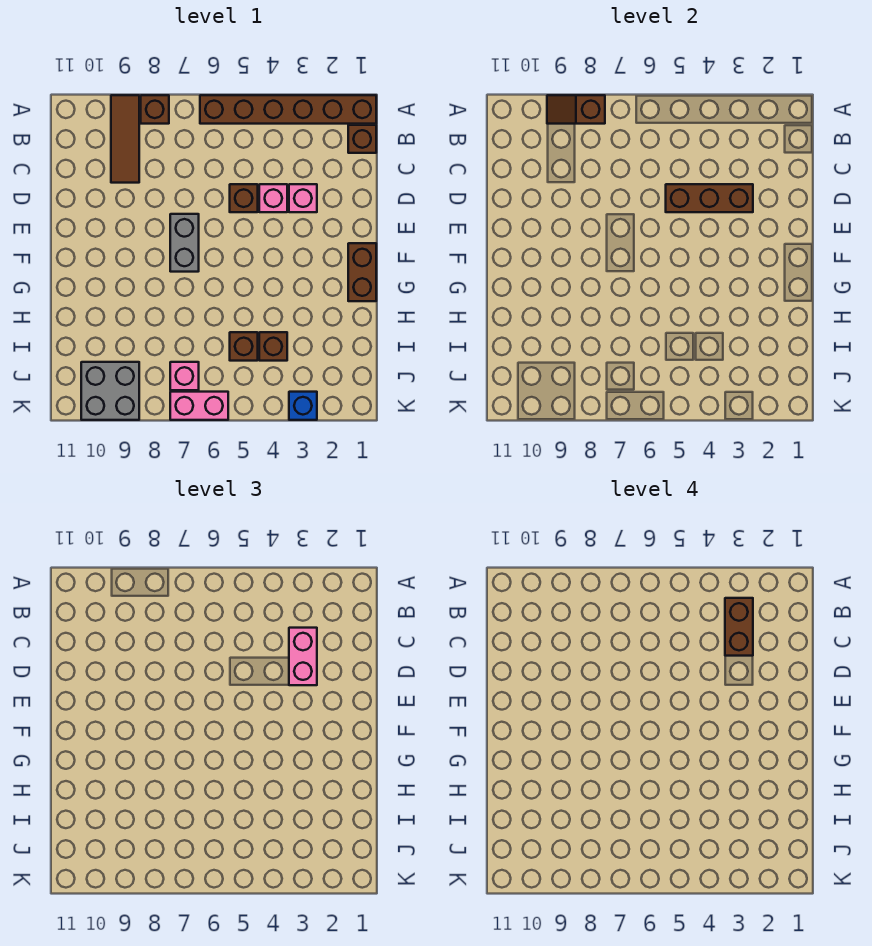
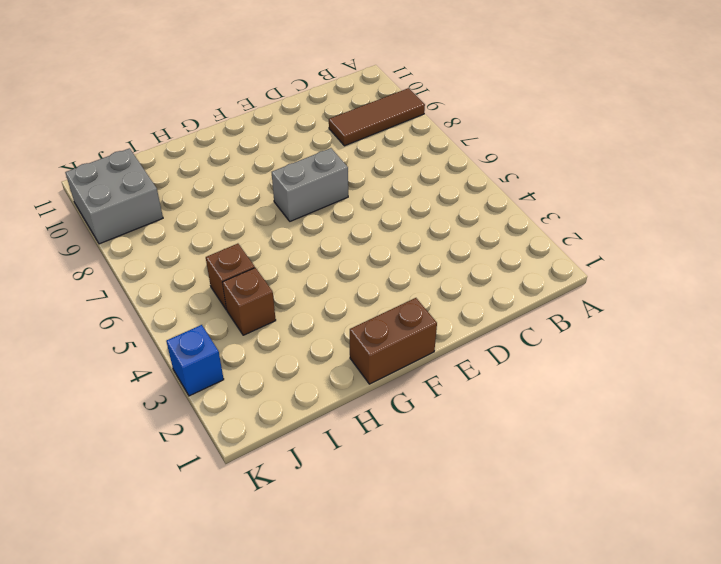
none -> brown brick A1:A6 level 1
none -> brown brick A8 level 1
none -> brown brick B1 level 1

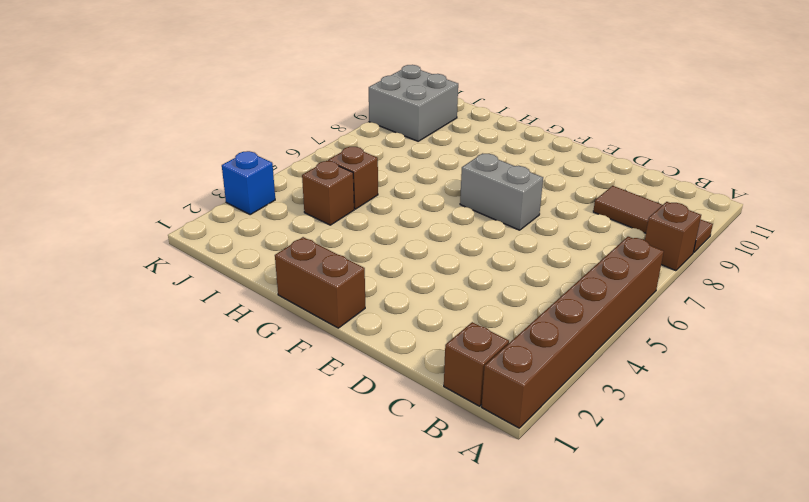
none -> pink brick D3 level 1
none -> pink brick D4 level 1
none -> brown brick D5 level 1

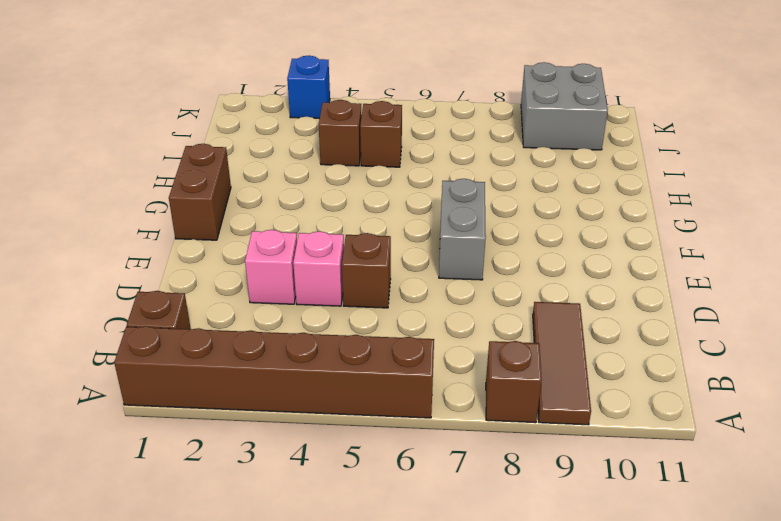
none -> pink brick J7 level 1
none -> pink brick K6:K7 level 1
none -> brown slope A8:A9 level 2 top 8

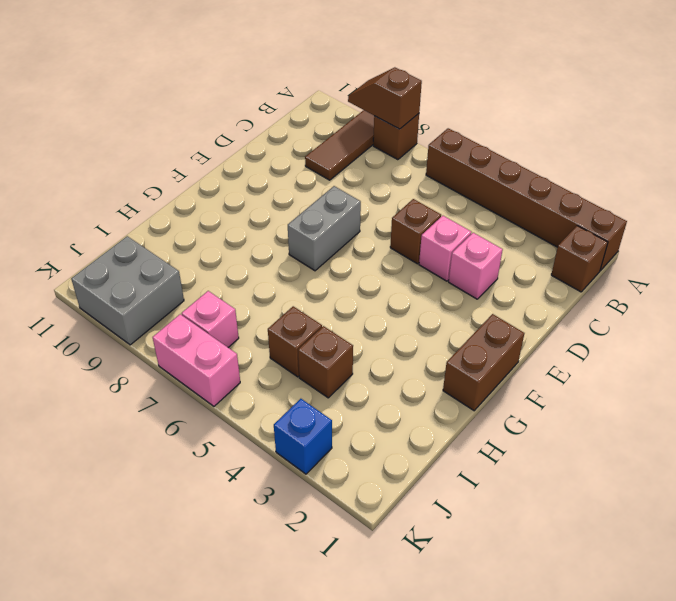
none -> brown brick D3:D5 level 2
none -> pink brick C3:D3 level 3
none -> brown brick B3:C3 level 4

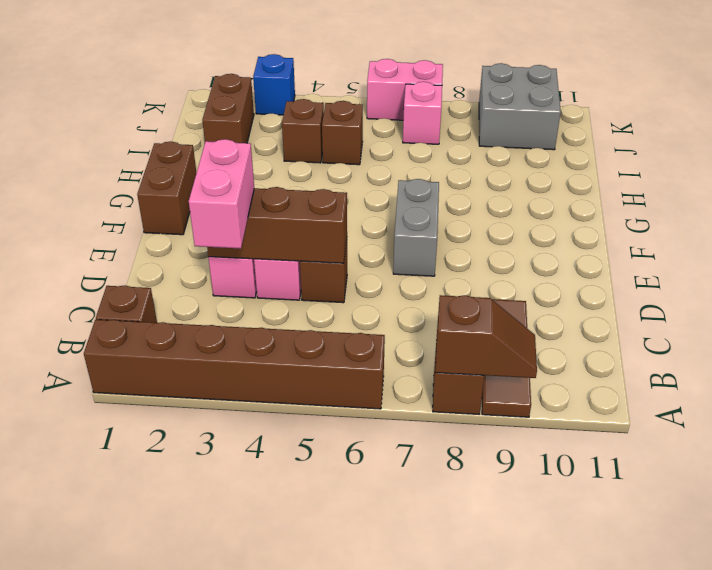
brown brick I2:J2 level 1 -> brown brick B3:C3 level 4

